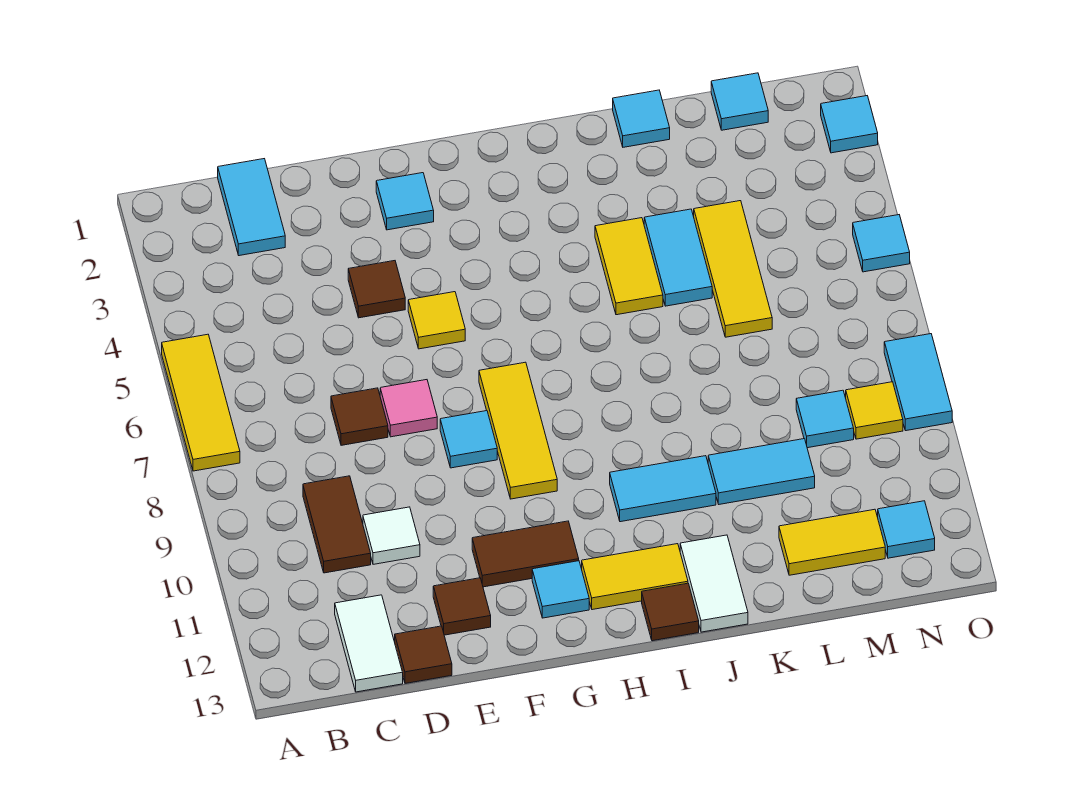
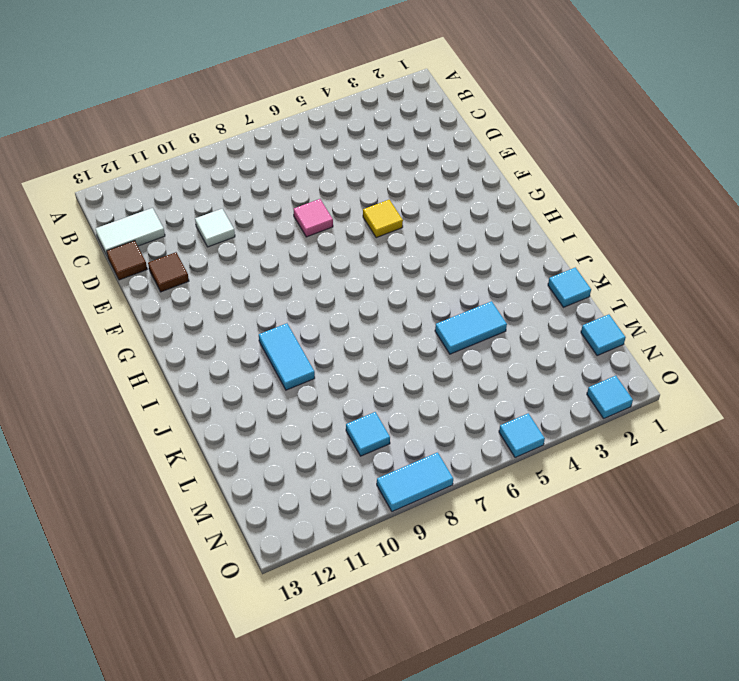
none -> yellow tile A5:A7 level 1
none -> cyan tile C1:C2 level 1
none -> brown tile C9:C10 level 1
none -> brown tile D7 level 1

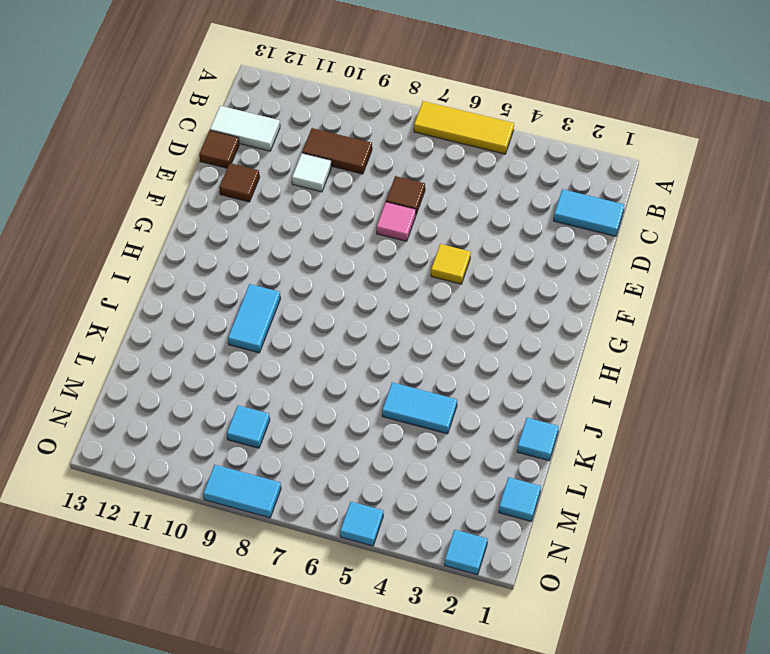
none -> brown tile E4 level 1
none -> cyan tile F2 level 1
none -> cyan tile F8 level 1
none -> brown tile F11:G11 level 1

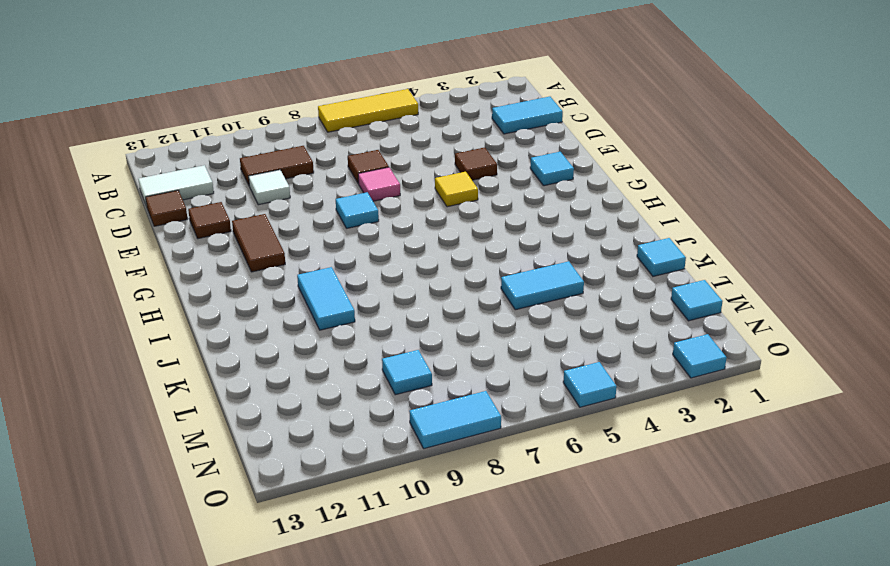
none -> yellow tile G7:G9 level 1
none -> cyan tile G12 level 1
none -> yellow tile H12:I12 level 1
none -> brown tile I13 level 1

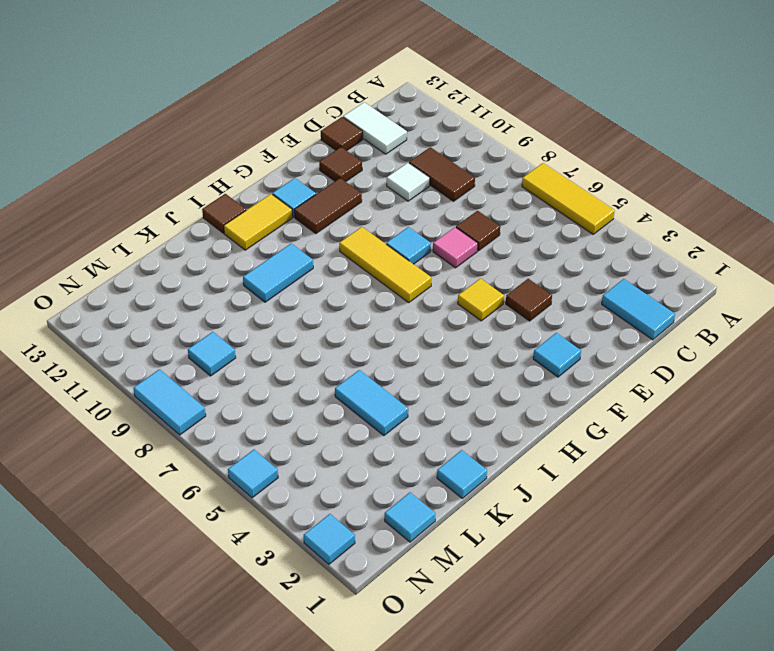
none -> yellow tile J4:J5 level 1
none -> white tile J12:J13 level 1
none -> cyan tile K10:L10 level 1
none -> yellow tile L4:L6 level 1

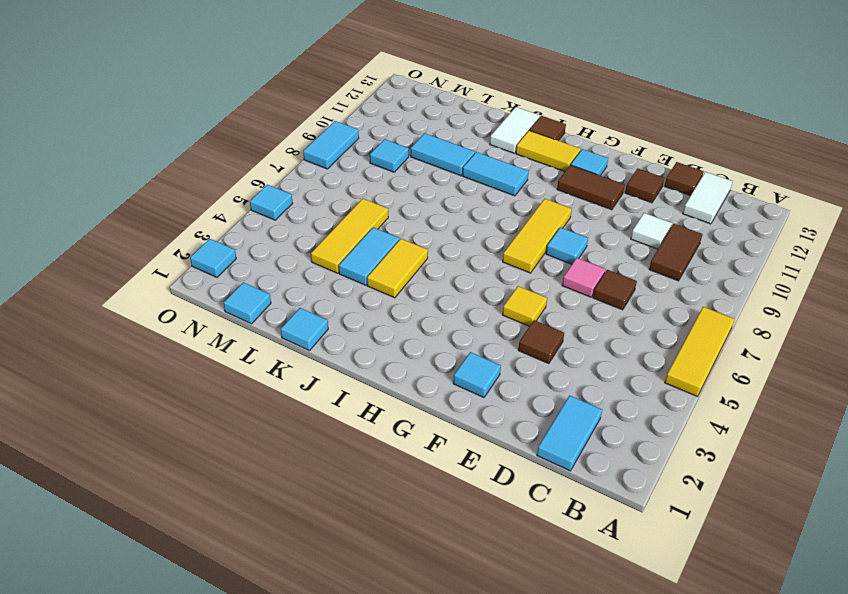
none -> yellow tile L12:M12 level 1
none -> yellow tile N9 level 1
none -> cyan tile N12 level 1

